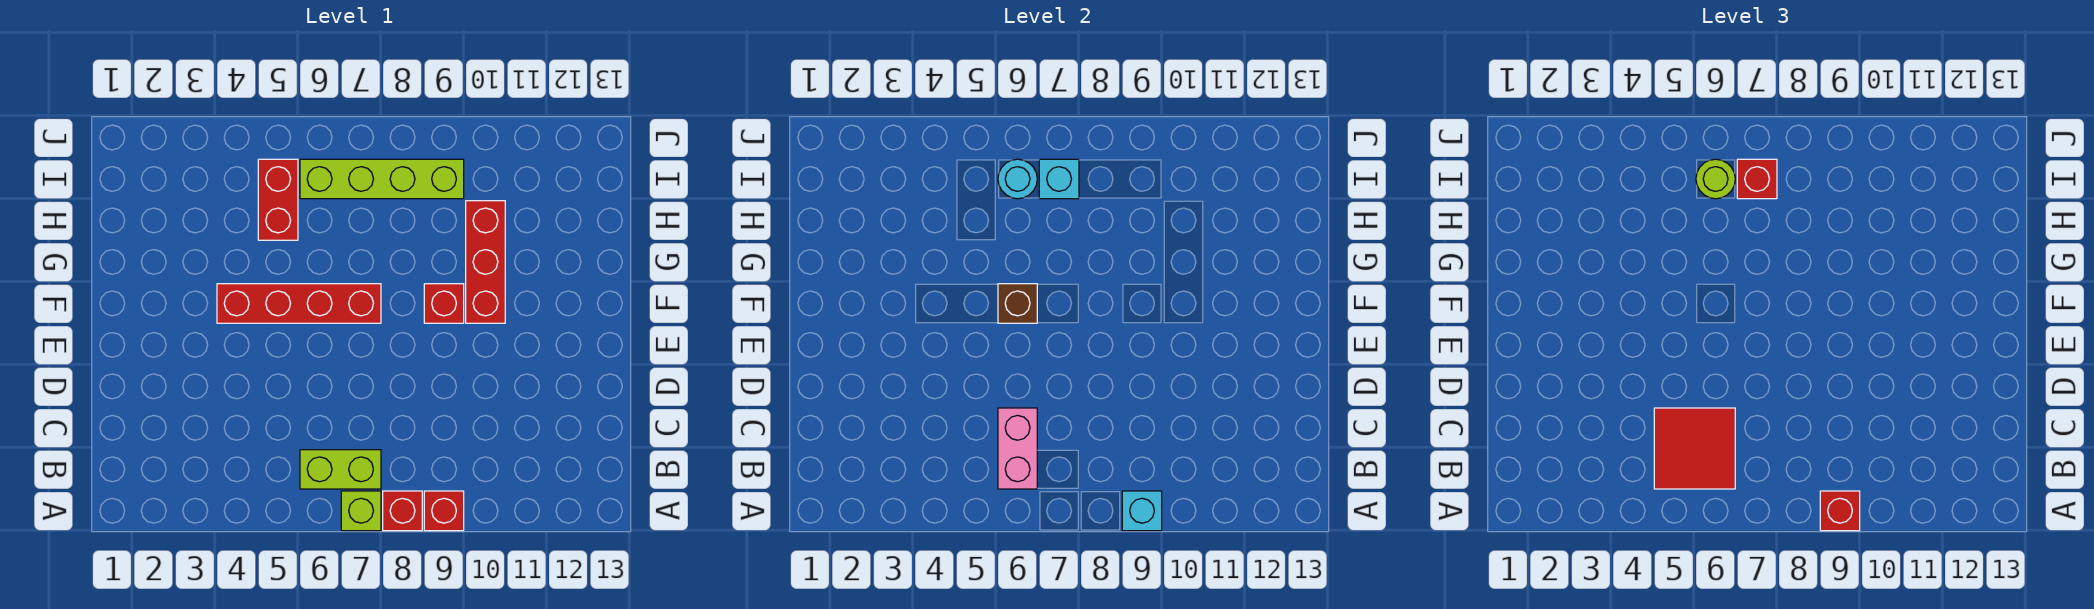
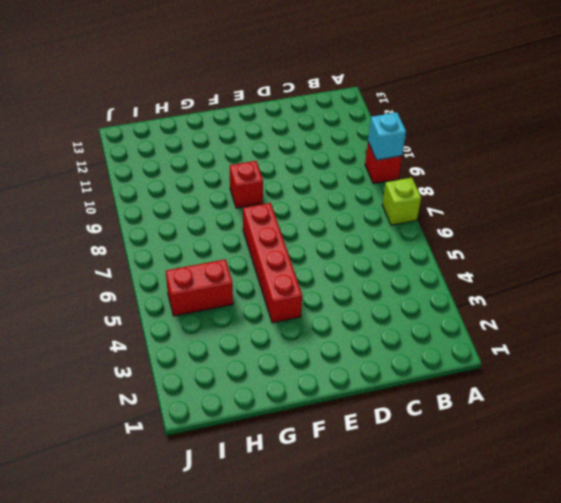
none -> red brick A8 level 1
none -> lime brick B6:B7 level 1
none -> red brick F10:H10 level 1

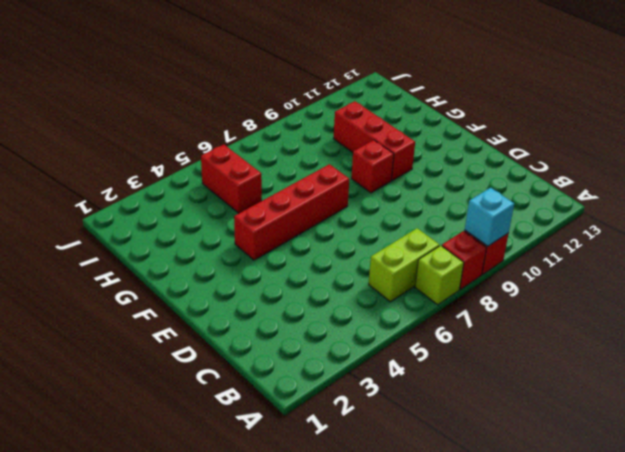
none -> lime brick I6:I9 level 1
none -> pink brick B6:C6 level 2
none -> brown brick F6 level 2

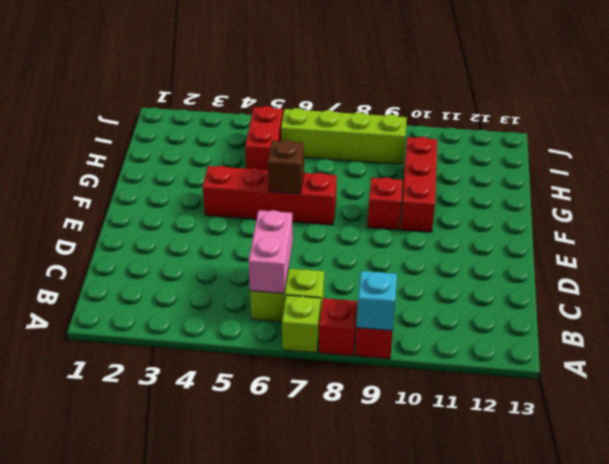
none -> cyan round brick I6 level 2
none -> cyan brick I7 level 2
none -> red brick A9 level 3

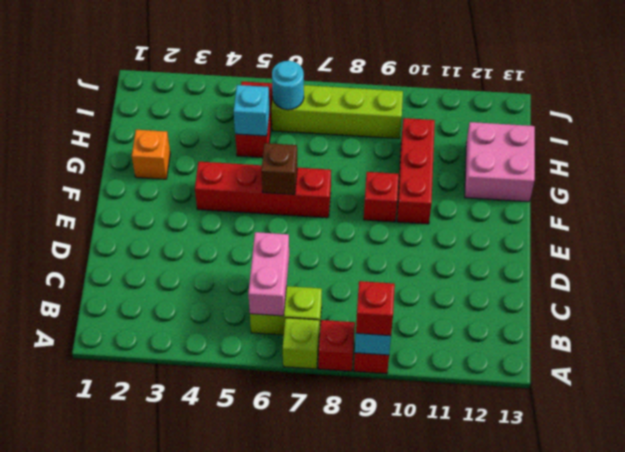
orange brick G2 level 1 -> none
pink brick G12:H13 level 1 -> none
cyan brick H5 level 2 -> cyan brick I7 level 2
none -> red tile B5:C6 level 3
none -> lime round brick I6 level 3
none -> red brick I7 level 3

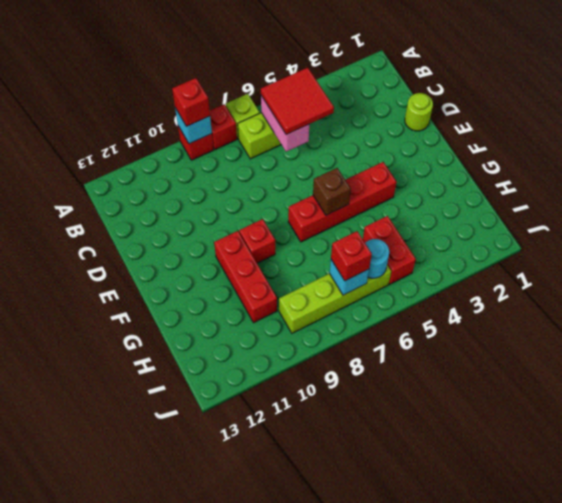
lime round brick D1 level 1 -> lime round brick I6 level 3

